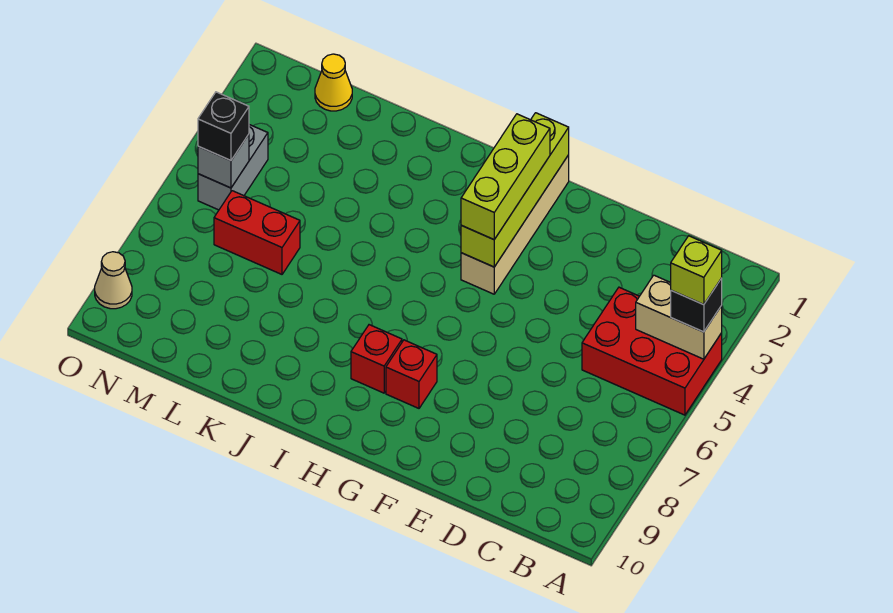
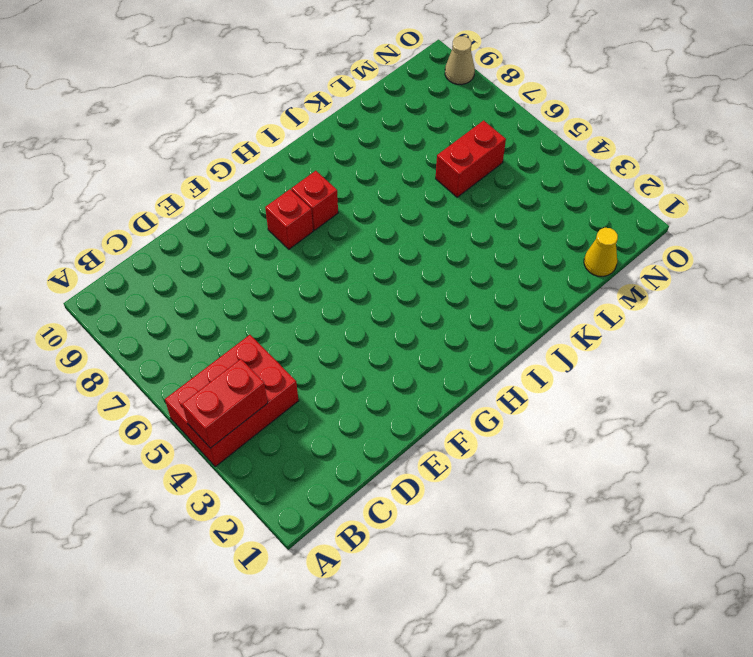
red brick A4:B4 level 2 -> tan brick A4:B4 level 2
none -> tan brick G1:G4 level 1
none -> grey brick N4:N5 level 1
none -> lime brick G1:G4 level 2

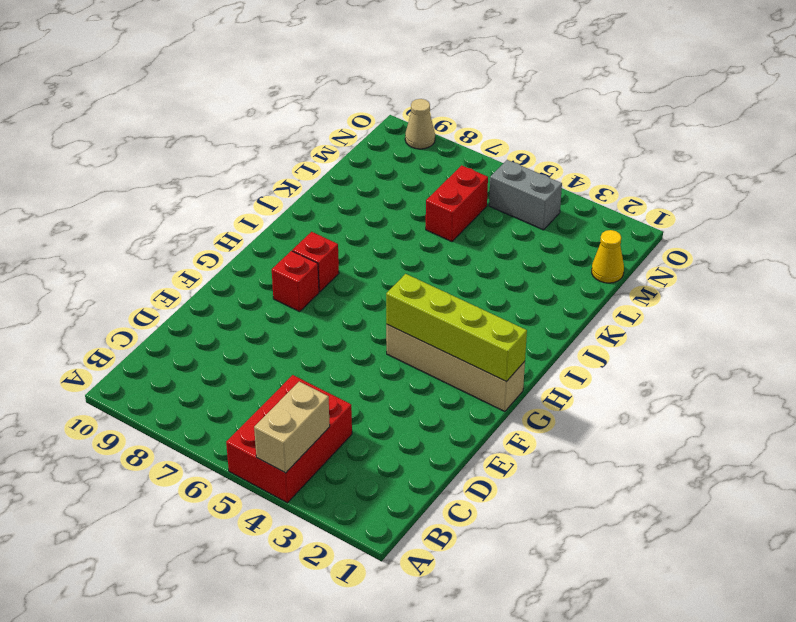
none -> grey brick N5 level 2
none -> black brick A4 level 3
none -> lime brick G2:G4 level 3

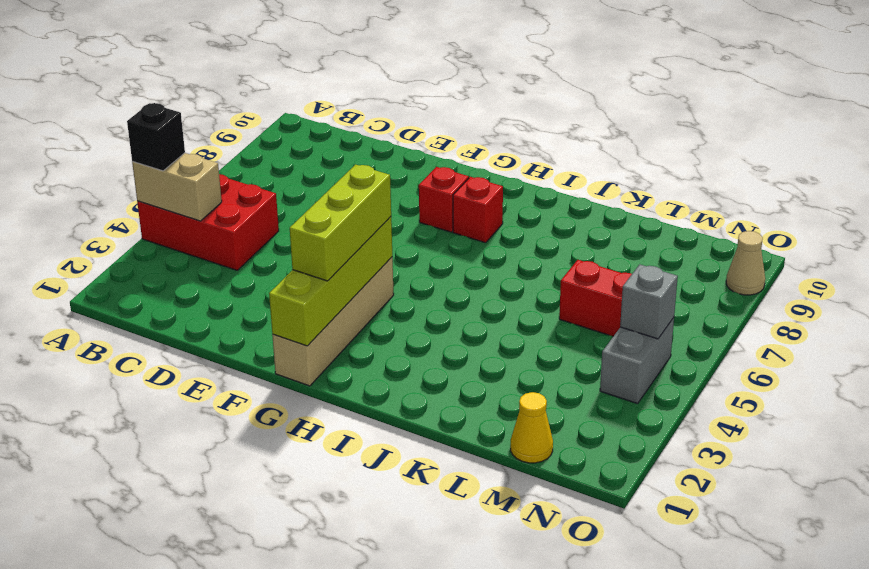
none -> black brick N5 level 3
none -> lime brick A4 level 4

